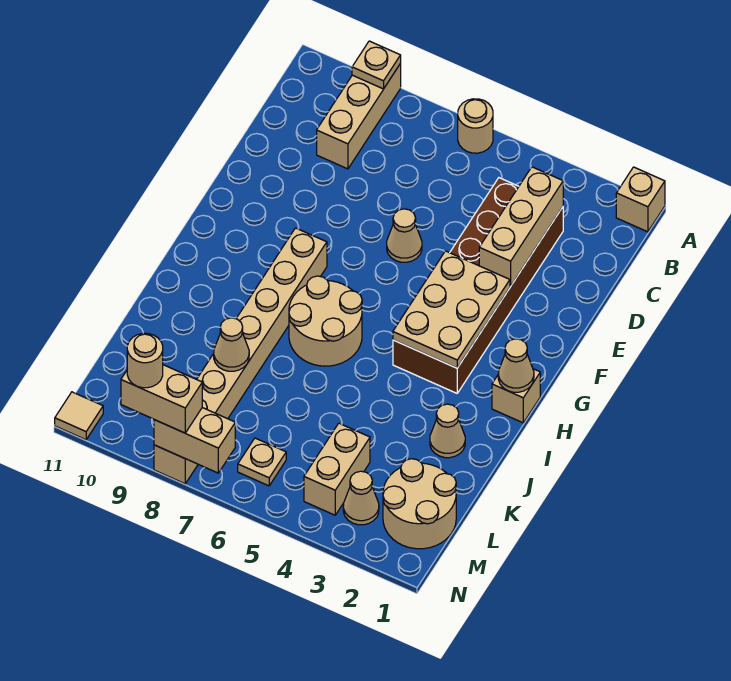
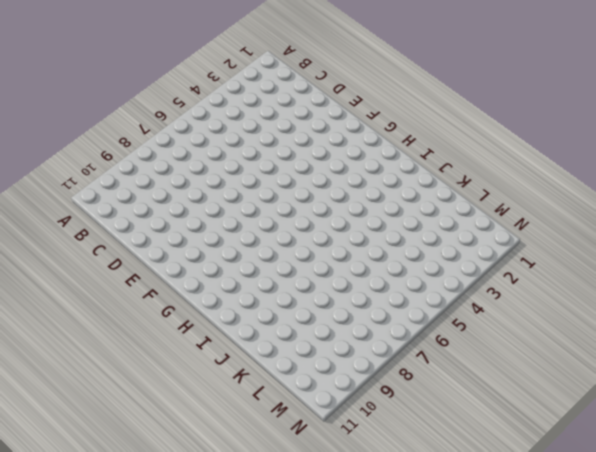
none -> tan brick A1 level 1
none -> tan round brick A6 level 1
none -> tan brick A9:C9 level 1

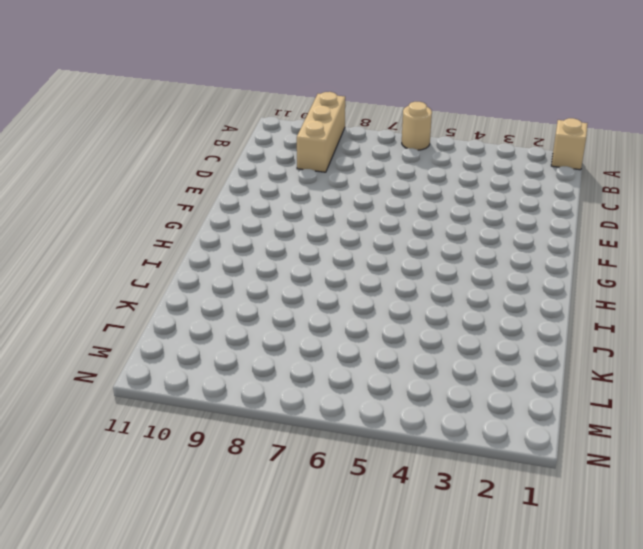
none -> brown brick C3:H4 level 1
none -> tan cone E6 level 1
none -> tan brick G8:N8 level 1

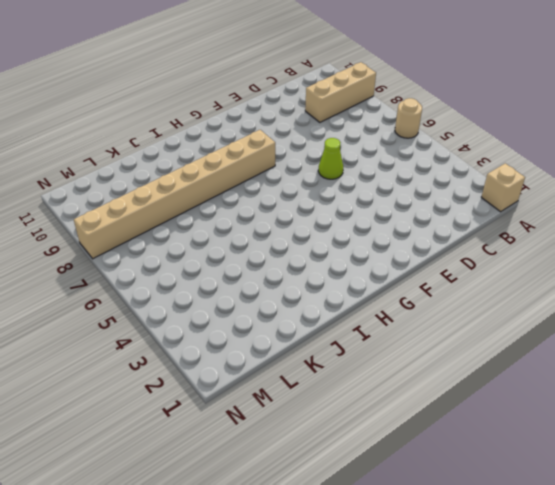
lime cone E6 level 1 -> tan cone E6 level 1
none -> brown brick C3:H4 level 1
none -> tan brick H1 level 1
none -> tan round brick H6:I7 level 1

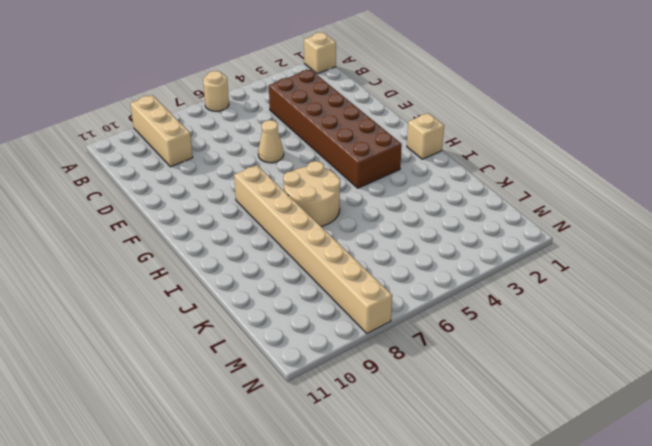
none -> tan cone J2 level 1
none -> tan round brick L1:M2 level 1
none -> tan brick L4:M4 level 1

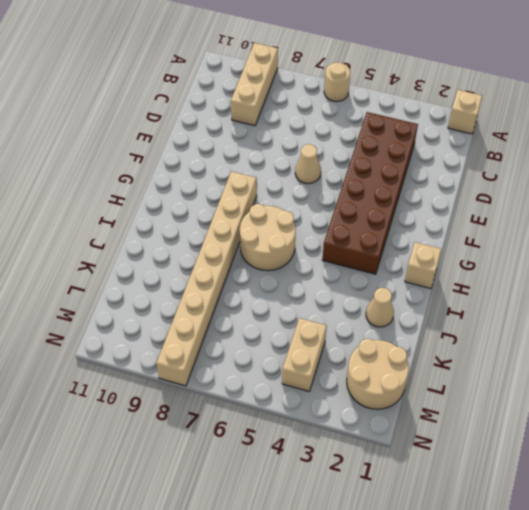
none -> tan cone M3 level 1
none -> tan plate M6 level 1
none -> tan tile N11 level 1

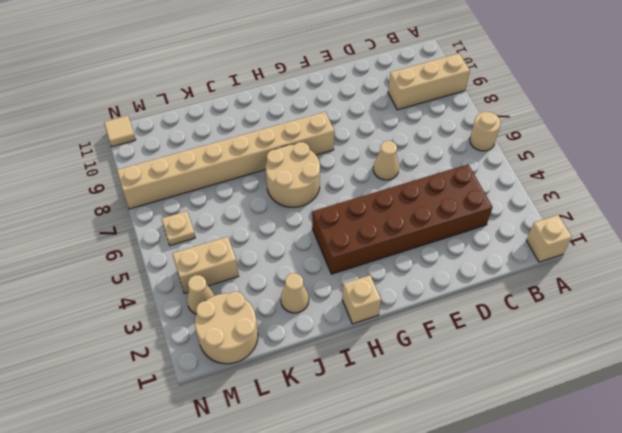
none -> tan plate A9 level 2
none -> tan brick C3:E3 level 2
none -> tan plate F3:H4 level 2

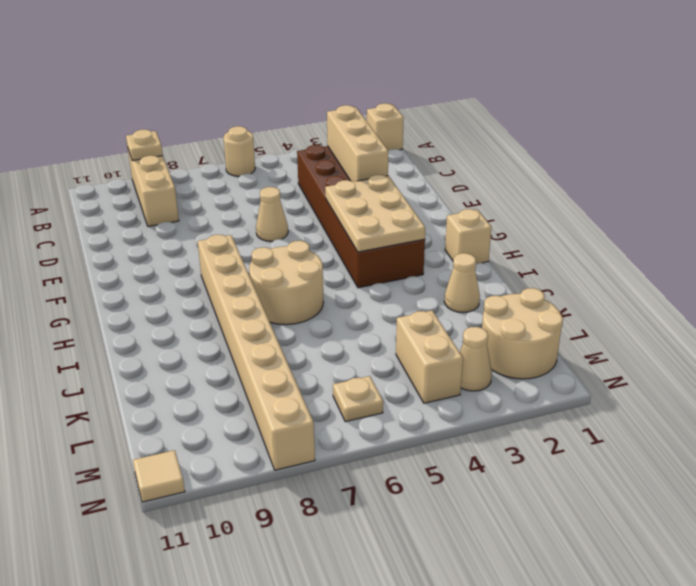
none -> tan cone H1 level 2
none -> tan cone K8 level 2
none -> tan brick N7:N8 level 2

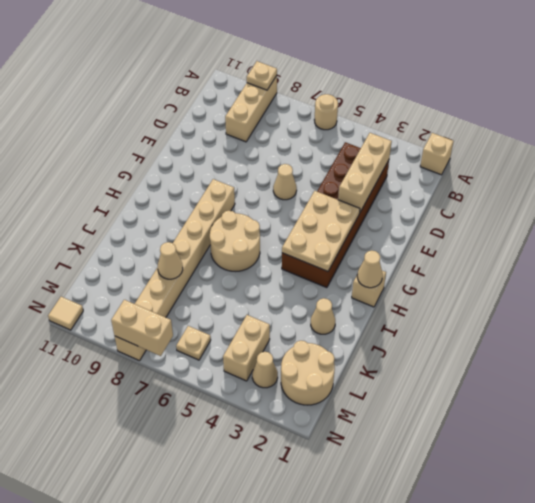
none -> tan brick N8:N9 level 3
none -> tan round brick N9 level 4

